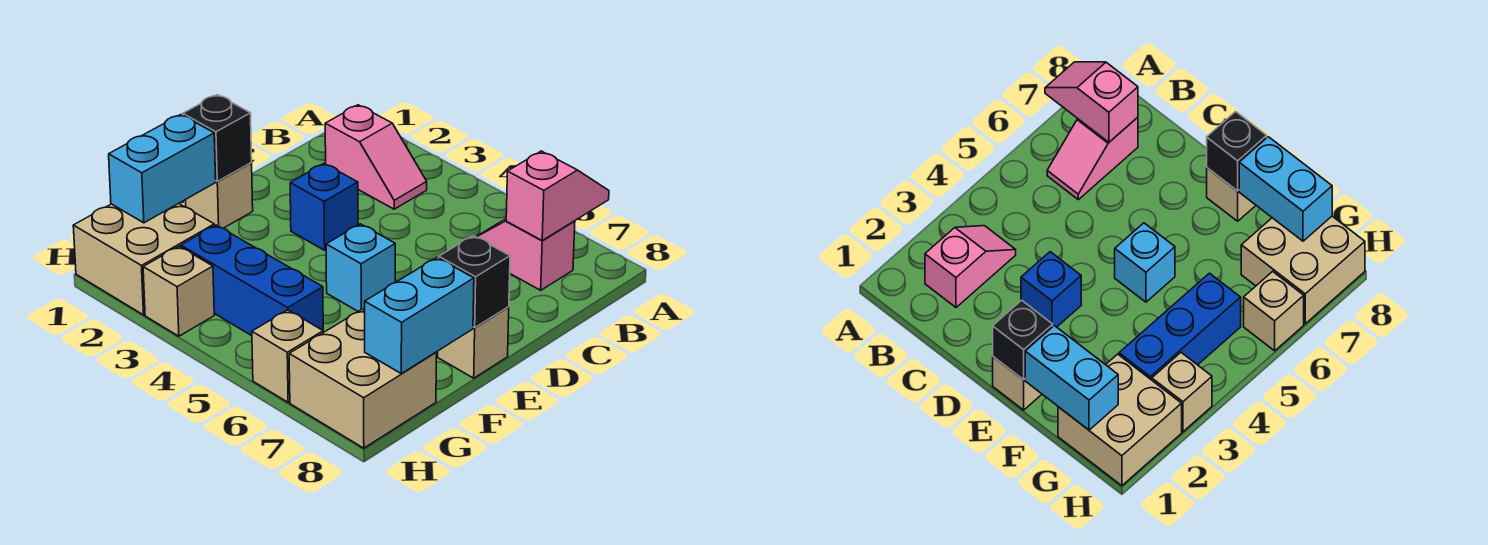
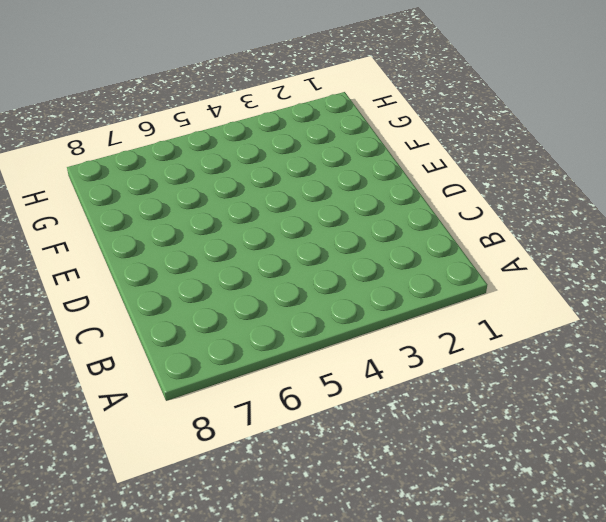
none -> pink slope B2:B3 level 1 top 2
none -> pink slope B6:B7 level 1 top 7
none -> blue brick D3 level 1

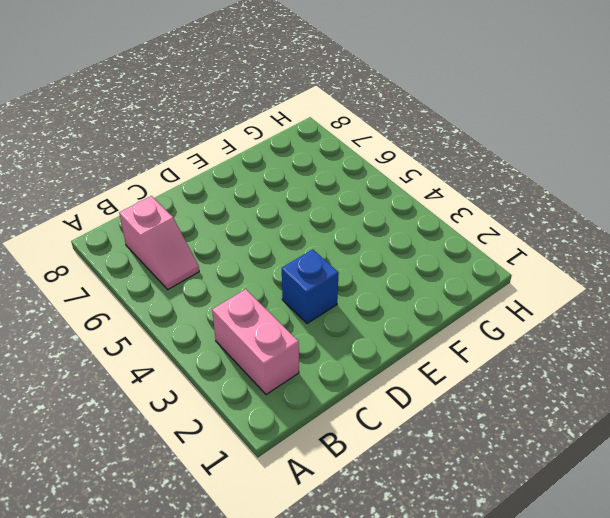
pink brick B2:B3 level 1 -> pink slope B2:B3 level 1 top 2
none -> tan brick E1 level 1
none -> cyan brick E5 level 1
none -> tan brick E8 level 1

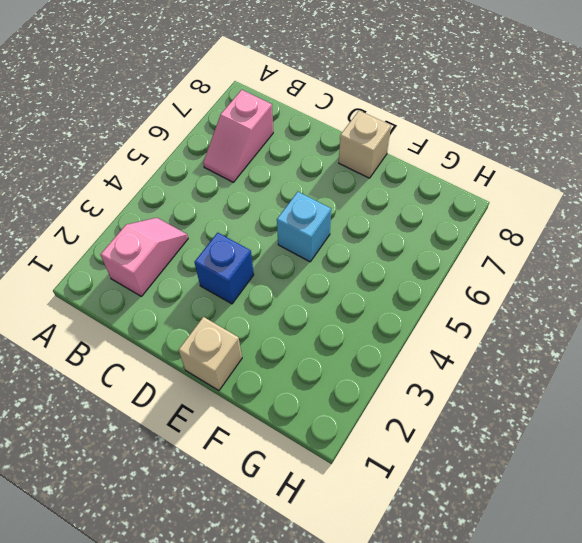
none -> tan brick G1:H2 level 1
none -> blue brick G3:G5 level 1
none -> tan brick G7:H8 level 1

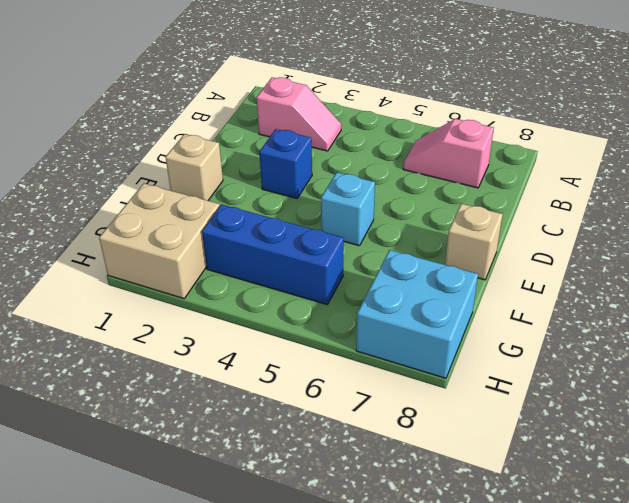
cyan brick G7:H8 level 1 -> tan brick G7:H8 level 1
none -> tan brick H3 level 1
none -> tan brick H6 level 1
none -> pink slope A7:B7 level 2 top B

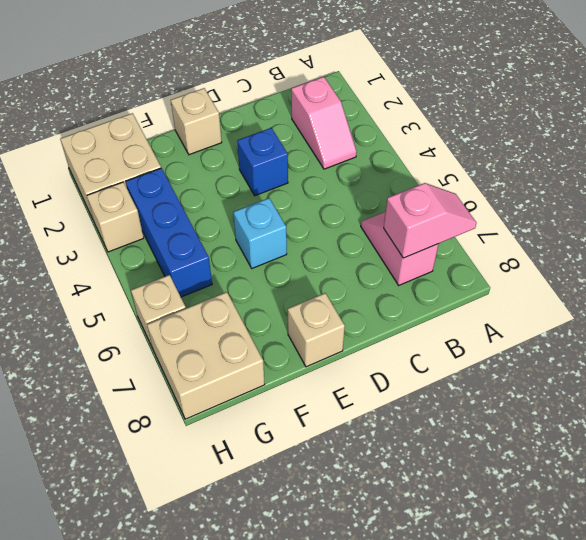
none -> black brick E1 level 2
none -> black brick E8 level 2
none -> cyan brick F1:G1 level 2

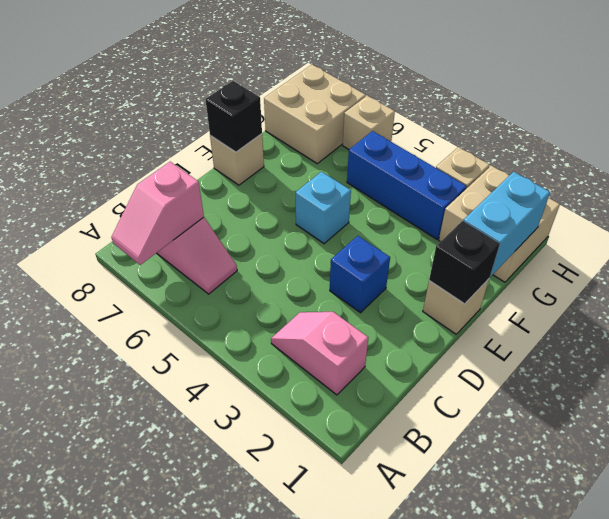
none -> cyan brick F8:G8 level 2

